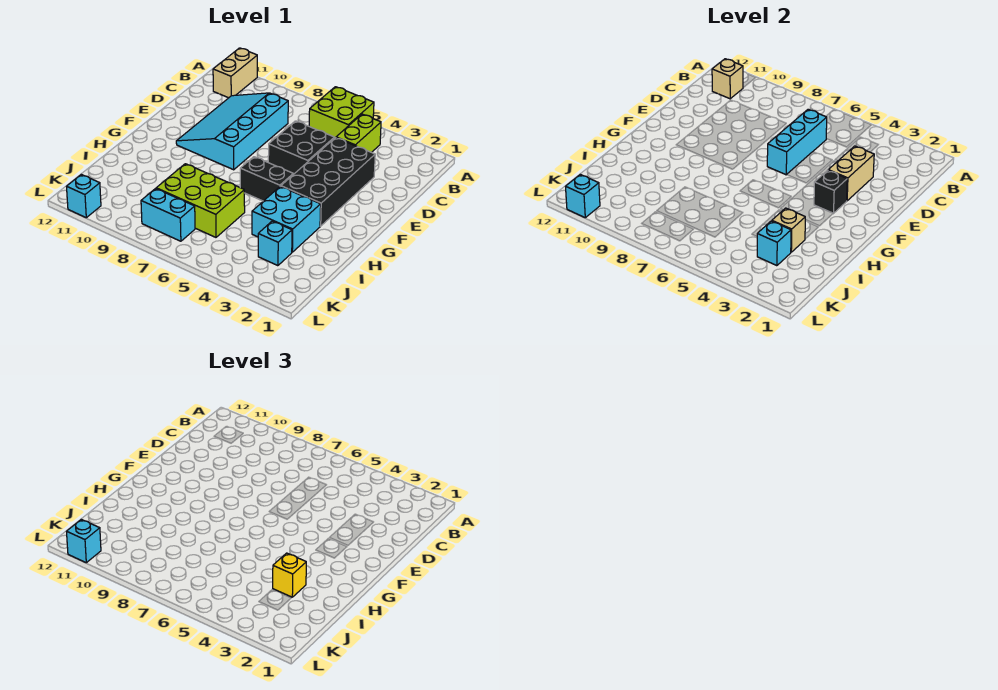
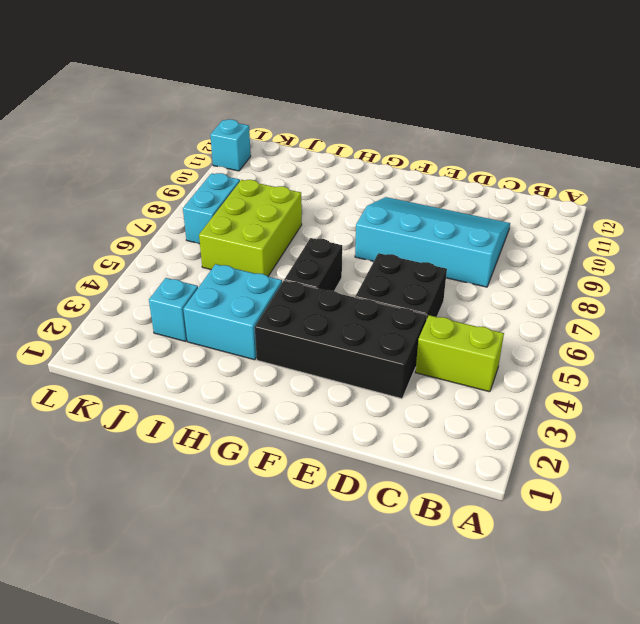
none -> lime brick A5:B6 level 1
none -> tan brick A11:B11 level 1
none -> tan brick B11 level 2

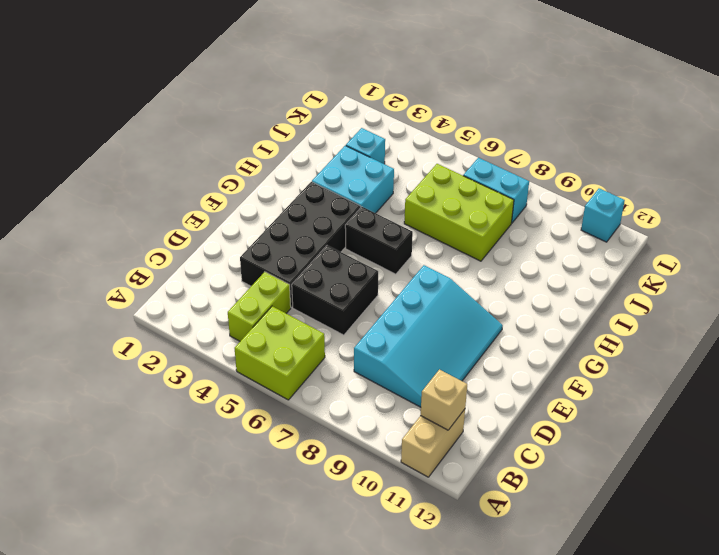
none -> cyan brick C6:E6 level 2
none -> tan brick D3:E3 level 2
none -> black brick F3 level 2

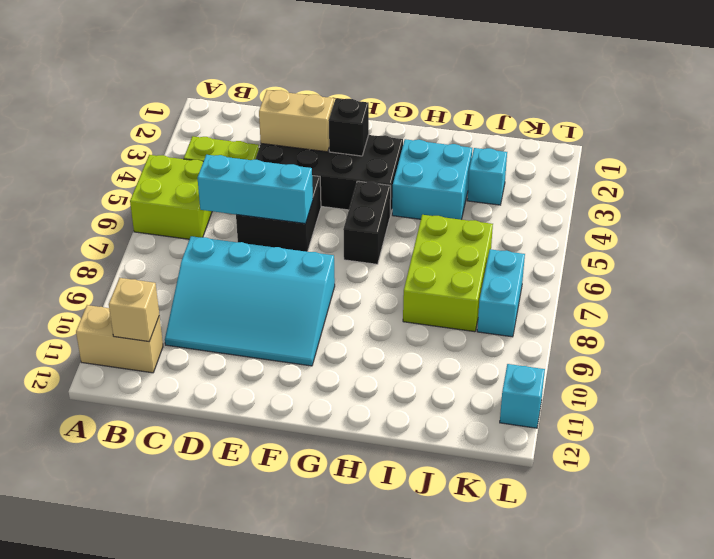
none -> tan brick I3 level 2
none -> cyan brick J3 level 2
none -> cyan brick L11 level 2

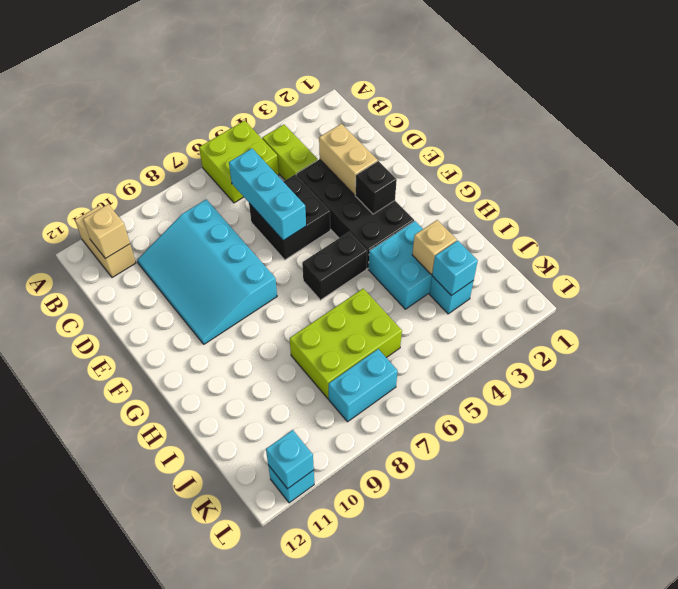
none -> yellow brick I3 level 3
none -> cyan brick L11 level 3

